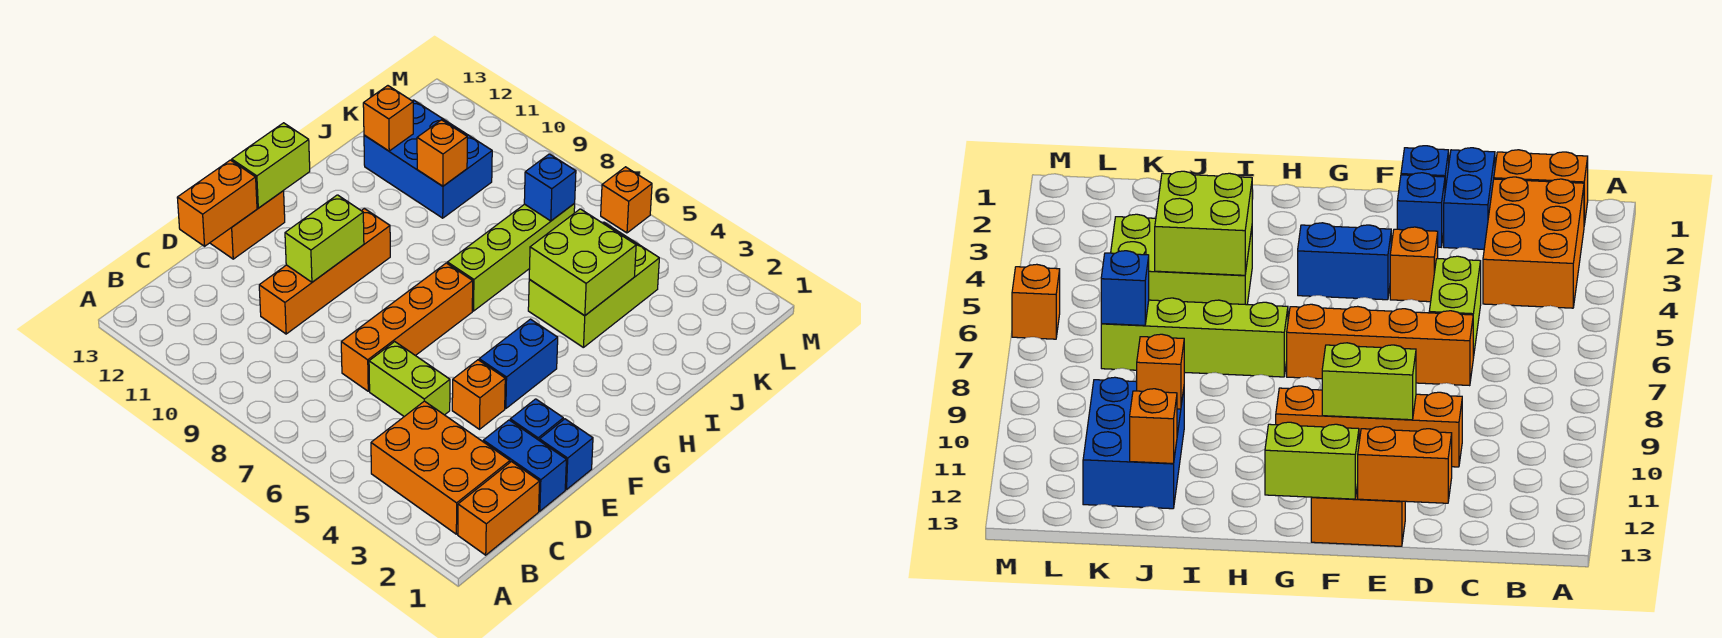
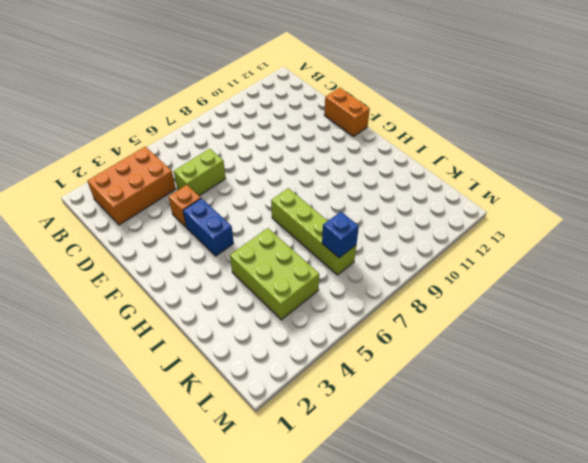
none -> orange brick B1:C1 level 1
none -> blue brick D1:D2 level 1
none -> orange brick D7:G7 level 1

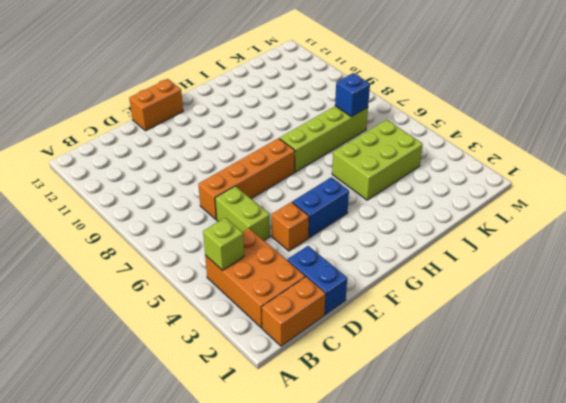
lime brick B4 level 2 -> none
none -> orange brick D10:G10 level 1
none -> blue brick E1 level 1
none -> blue brick E2 level 1

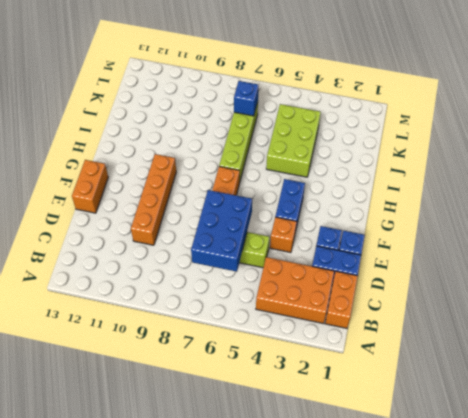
blue brick C6:E7 level 2 -> blue brick J10:K12 level 1
none -> orange brick M6 level 1
none -> orange brick D13:E13 level 2
none -> lime brick E10:F10 level 2

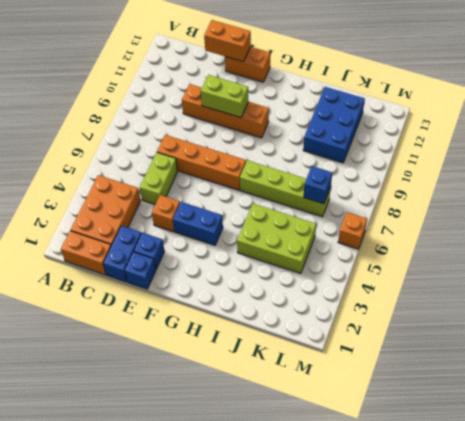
none -> lime brick F13:G13 level 2
none -> lime brick I4:J5 level 2
none -> orange brick J10 level 2

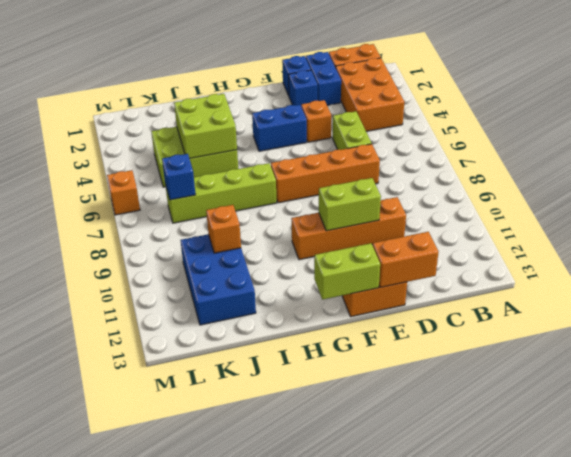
none -> orange brick J12 level 2

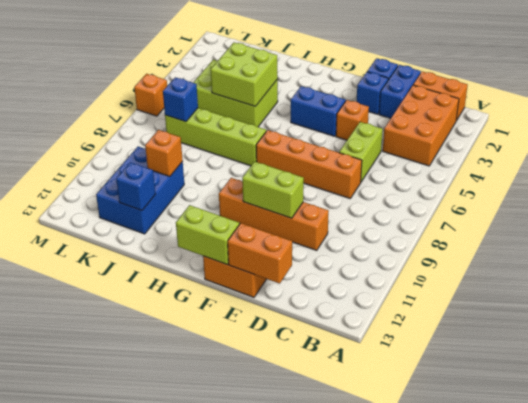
blue brick J12 level 2 -> orange brick J12 level 2

